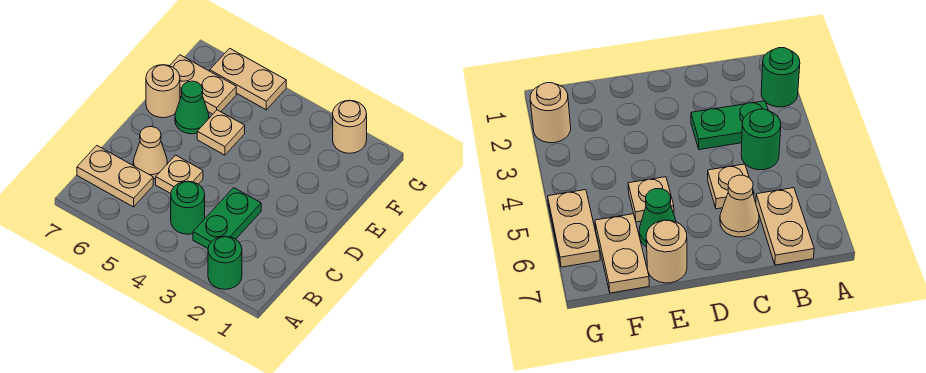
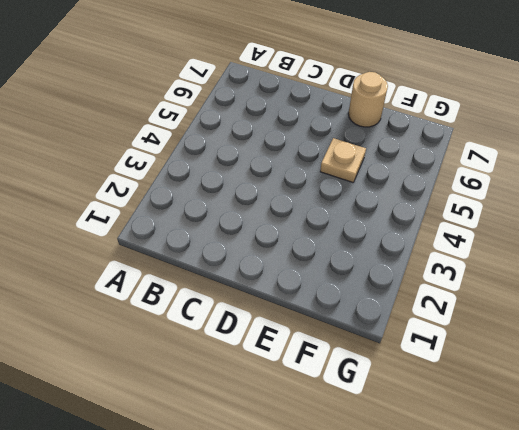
none -> green round brick A2 level 1
none -> green plate B3:C3 level 1
none -> green round brick B4 level 1

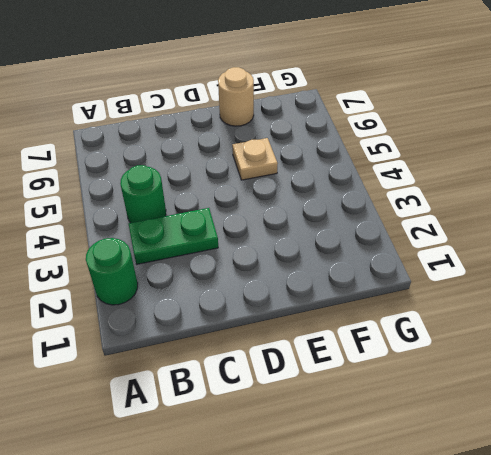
none -> tan plate B6:B7 level 1
none -> tan plate C5 level 1
none -> tan cone C6 level 1

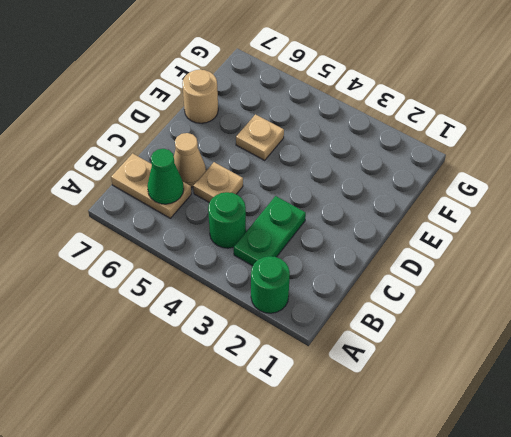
green cone B6 level 2 -> green cone E6 level 1
none -> tan plate F6:F7 level 1
none -> tan round brick G2 level 1
none -> tan plate G5:G6 level 1

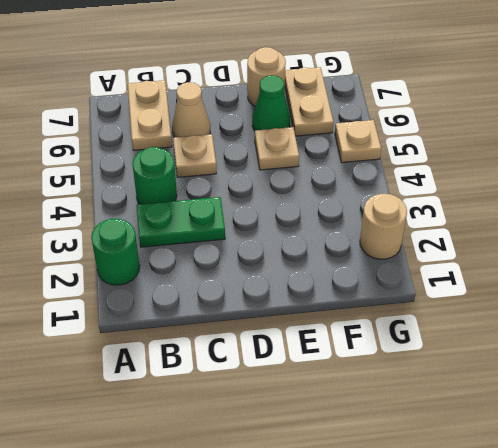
tan plate G5 level 1 -> tan plate G5:G6 level 1

